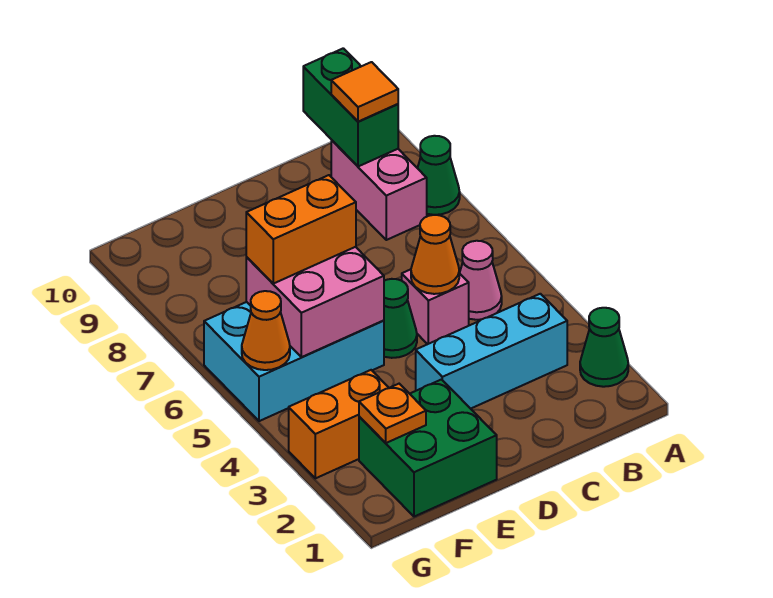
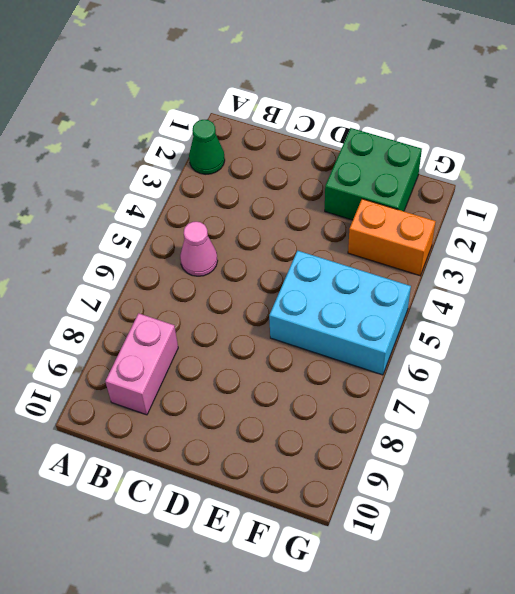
none -> green cone A8 level 1
none -> cyan brick B3:D3 level 1
none -> pink brick C5 level 1

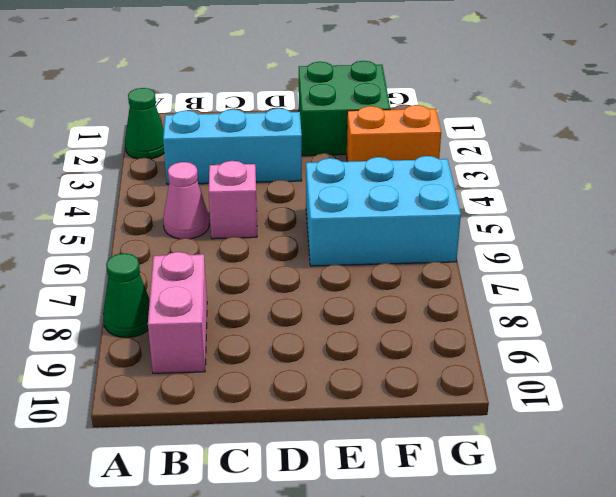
none -> green cone D5 level 1
none -> green brick B9:B10 level 2
none -> orange cone C5 level 2

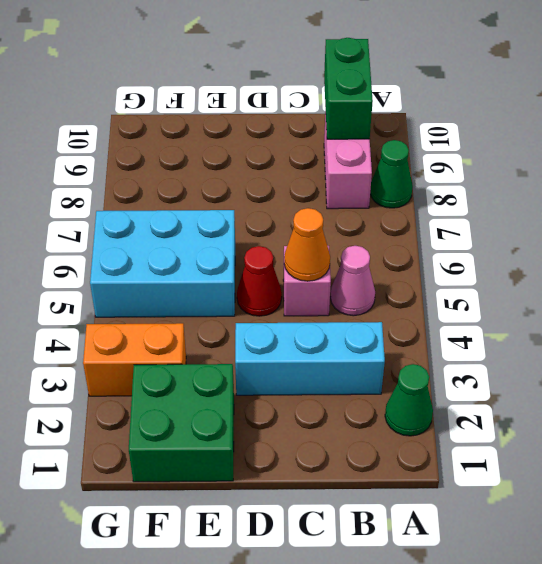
red cone D5 level 1 -> green cone D5 level 1
none -> pink brick E5:F6 level 2
none -> orange plate F2 level 2
none -> orange cone G5 level 2

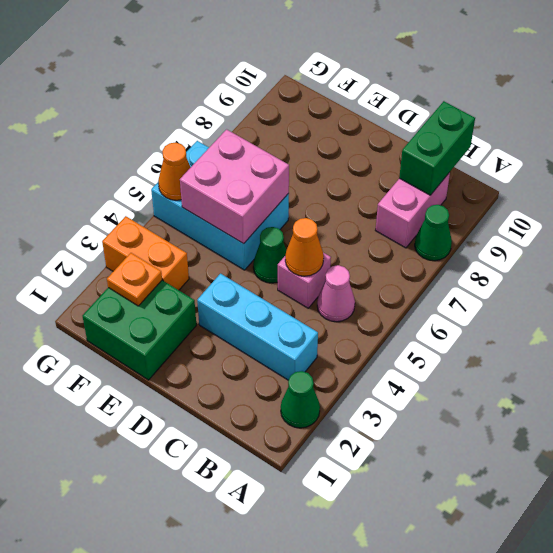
none -> orange tile B9 level 3
none -> orange brick E6:F6 level 3

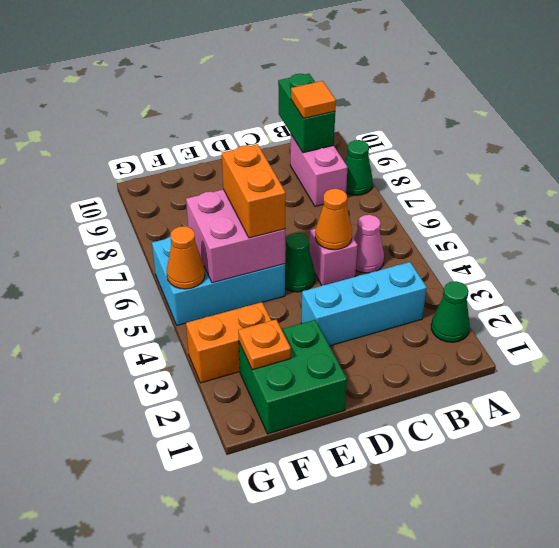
orange brick E5:E6 level 3 -> orange brick E6:F6 level 3

